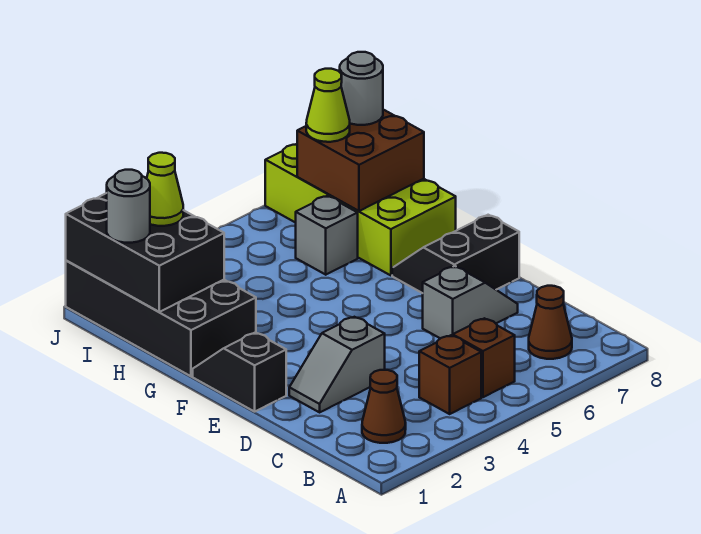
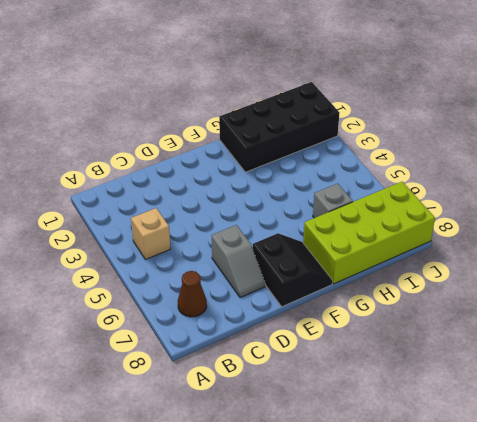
tan brick B4 level 1 -> brown brick B4 level 1
none -> brown cone B2 level 1
none -> brown brick B5 level 1
none -> grey slope D2:D3 level 1 top 3

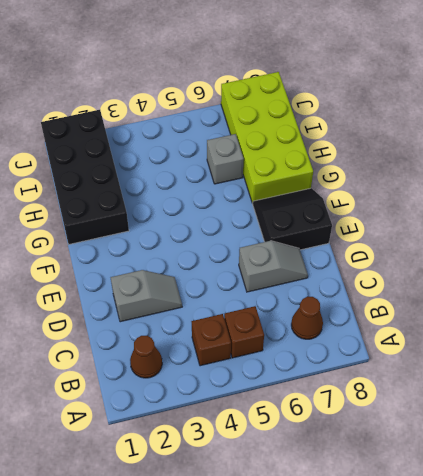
grey slope D2:D3 level 1 top 2 -> grey slope D2:D3 level 1 top 3
none -> black slope E1:F1 level 1 top E
none -> black brick H1:J2 level 2
none -> brown brick H7:I8 level 2

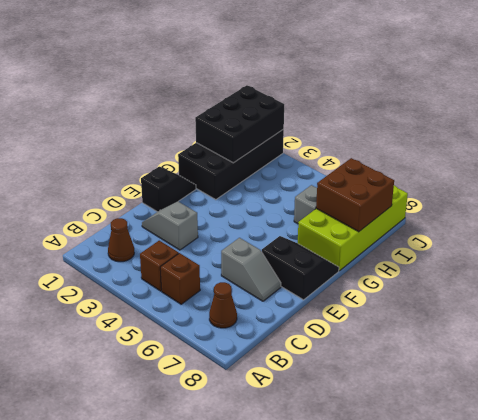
none -> grey round brick I1 level 3
none -> lime cone I2 level 3
none -> lime cone I7 level 3

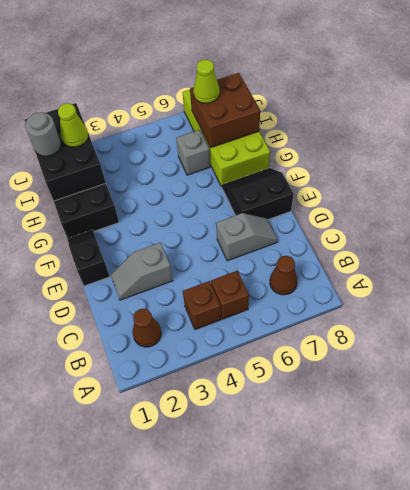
none -> grey round brick I8 level 3

